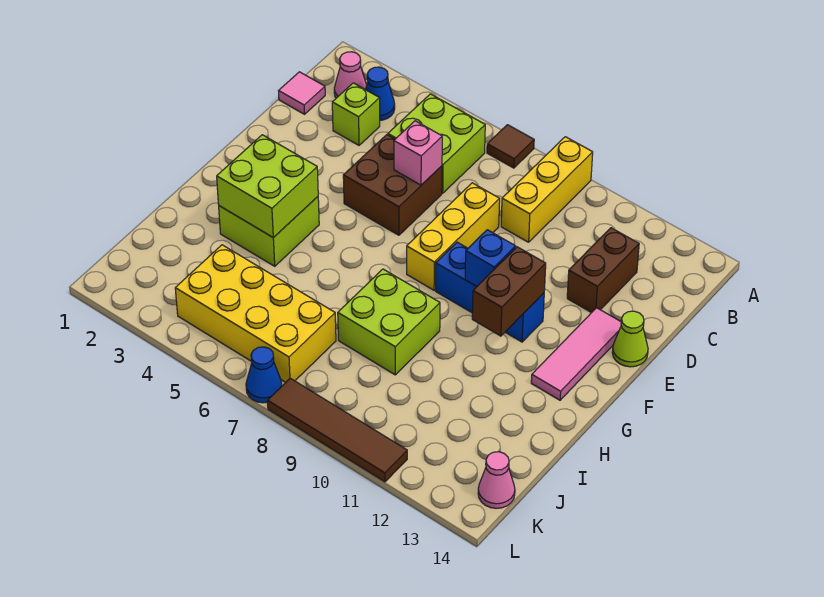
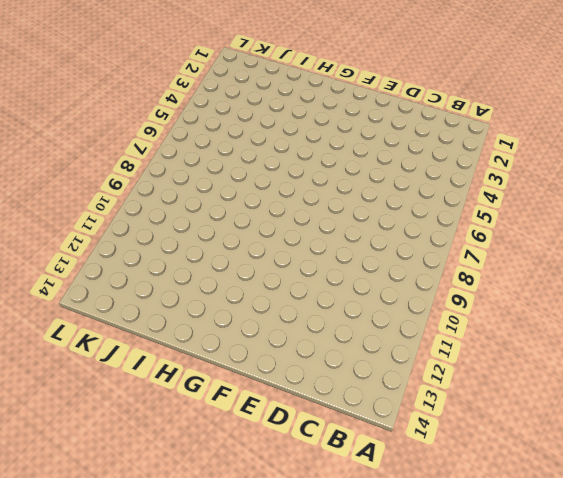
none -> brown tile A7 level 1
none -> yellow brick A9:C9 level 1
none -> pink cone B2 level 1

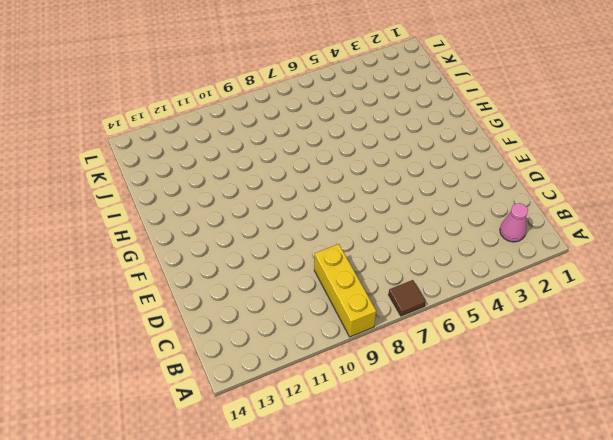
none -> blue cone B3 level 1
none -> lime brick B5:C6 level 1
none -> pink tile C1 level 1

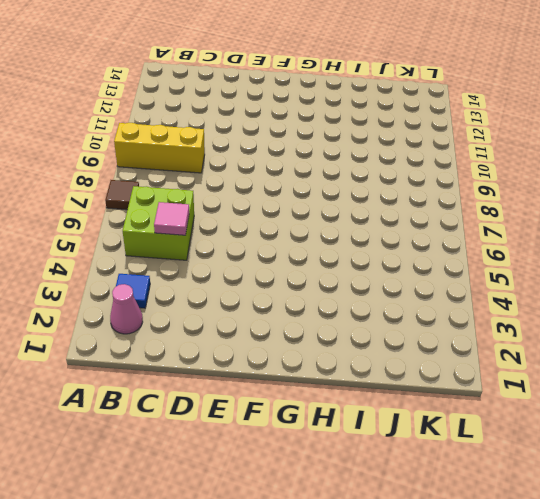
blue tile B3 level 1 -> blue cone B3 level 1
pink tile C5 level 2 -> pink tile C1 level 1
none -> lime brick C3 level 1
none -> brown brick C12:D12 level 1
none -> brown brick D5:E6 level 1

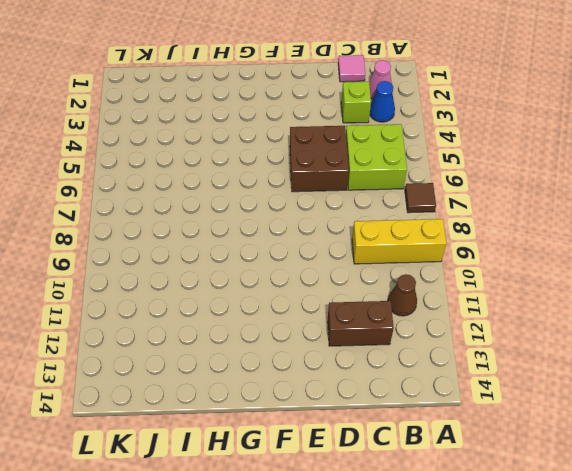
brown cone B11 level 1 -> none
none -> yellow brick D8:F8 level 1
none -> pink tile E13:G13 level 1
none -> lime cone E14 level 1

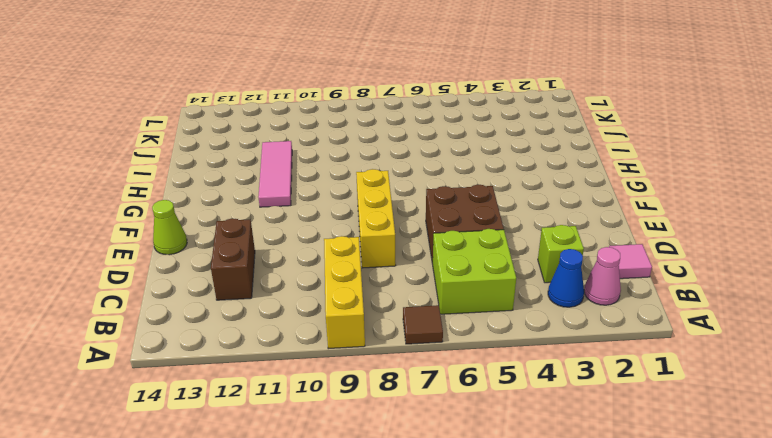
pink tile G11:I11 level 1 -> pink tile E13:G13 level 1
none -> blue brick F9:F11 level 1
none -> lime brick G3:H4 level 1
none -> lime brick H8:I9 level 1

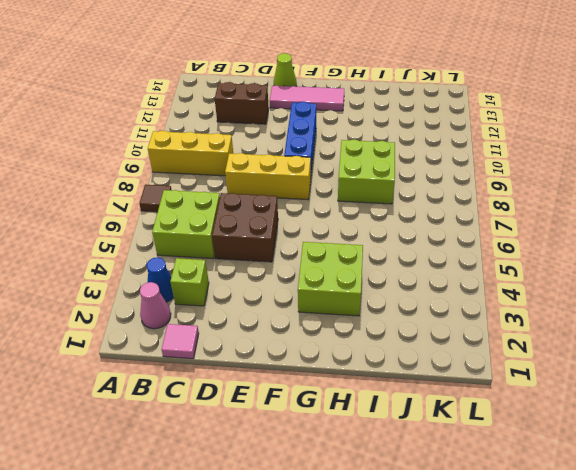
none -> yellow brick J4:K7 level 1
none -> pink cone K14 level 1
none -> blue cone L7 level 1

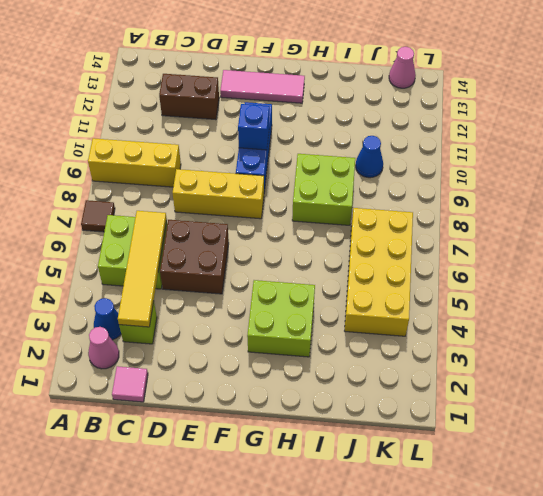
yellow tile C3:C6 level 2 -> none
blue cone J10 level 1 -> blue cone L7 level 1
none -> lime cone E14 level 1
none -> brown tile L8:L11 level 1
none -> pink brick D6 level 2

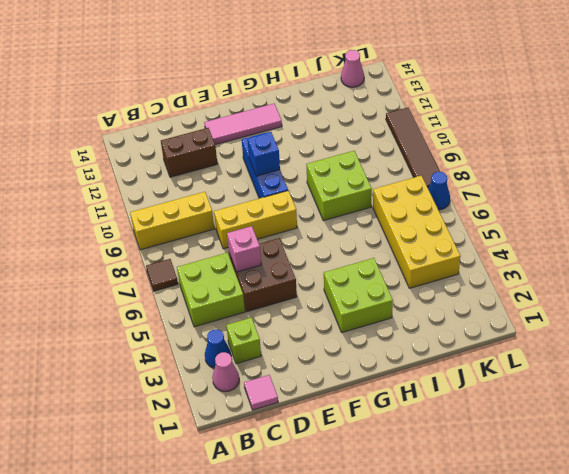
none -> lime cone E14 level 1
none -> brown brick F11:G11 level 2
none -> lime brick G3:H4 level 2

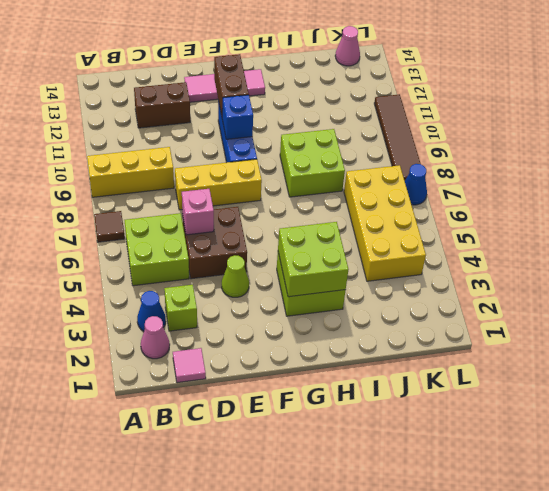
lime cone E4 level 1 -> lime cone E14 level 1
brown brick F11:F12 level 2 -> brown brick F11:G11 level 2

